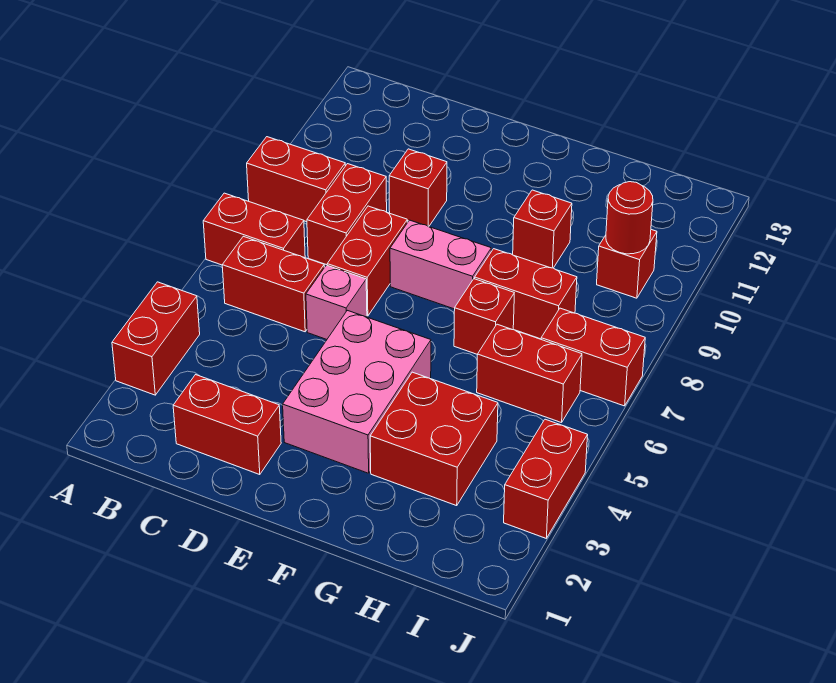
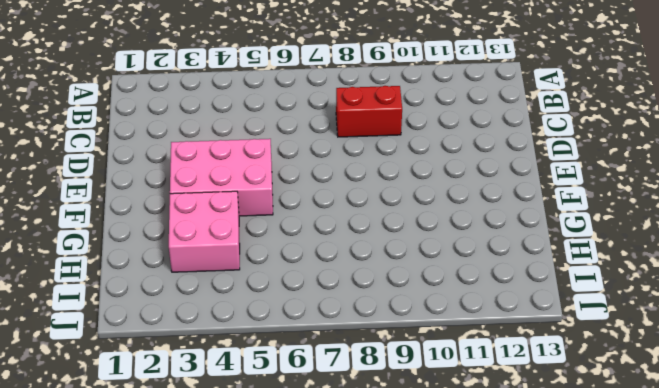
pink brick G3:H4 level 1 -> red brick G3:H4 level 1
none -> red brick A3:A4 level 1
none -> red brick A7:B7 level 1
none -> red brick A9:B9 level 1

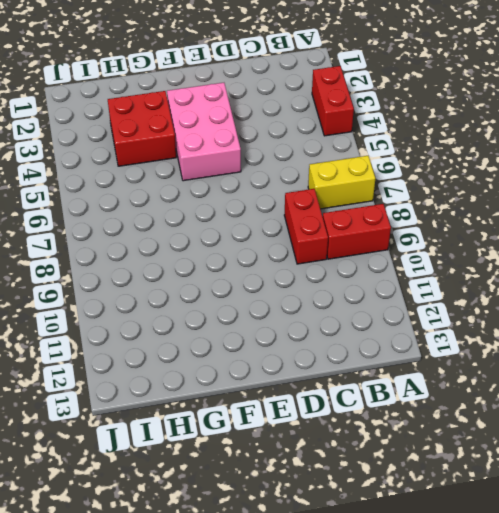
yellow brick A7:B7 level 1 -> red brick A7:B7 level 1
none -> red brick B6:C6 level 1
none -> red brick C2:D2 level 1
none -> pink brick D6 level 1

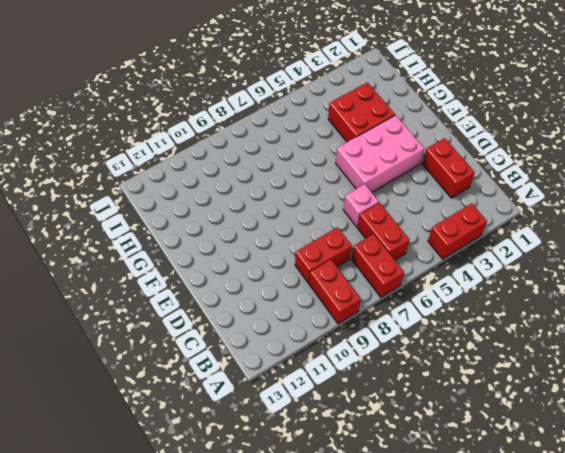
none -> red brick D7:D8 level 1
none -> red brick D10 level 1
none -> pink brick E8:F8 level 1

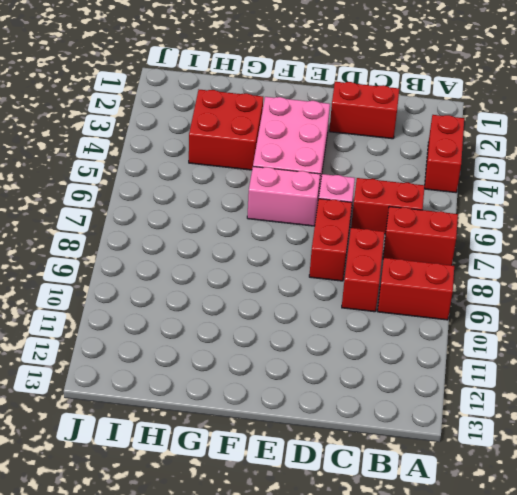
pink brick E6:F6 level 1 -> pink brick E8:F8 level 1
none -> red brick D10 level 1
none -> red brick G7 level 1
none -> red brick G8:H8 level 1

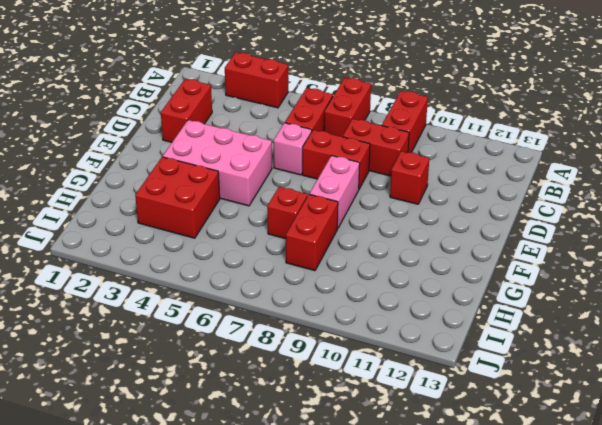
none -> red brick G10 level 1
none -> red brick H6:I6 level 1
none -> red brick I7:J7 level 1

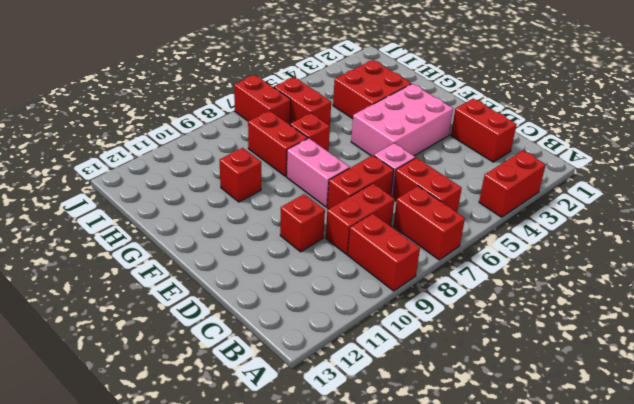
none -> red brick I10 level 1
none -> red brick J3:J4 level 1
none -> red round brick I10 level 2

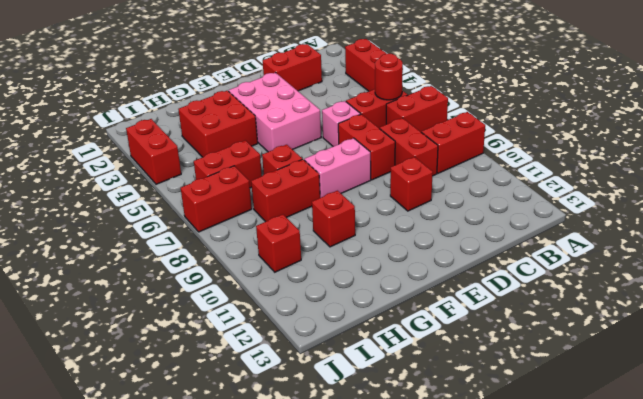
red round brick B6 level 2 -> red round brick I10 level 2

